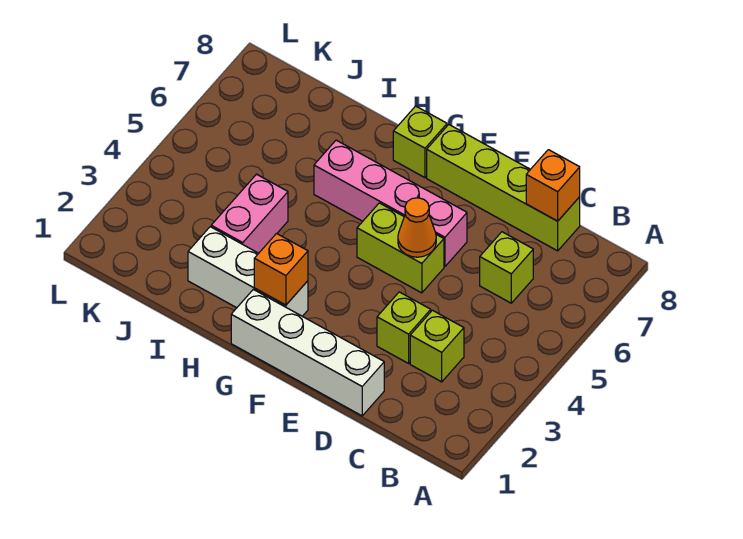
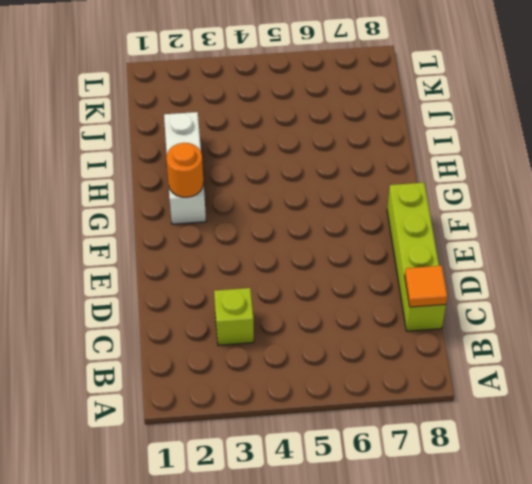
orange tile C8 level 2 -> orange brick C8 level 2
orange round brick G2 level 2 -> orange brick G2 level 2
none -> lime brick C6 level 1
none -> white brick D1:G1 level 1
none -> lime brick D3 level 1

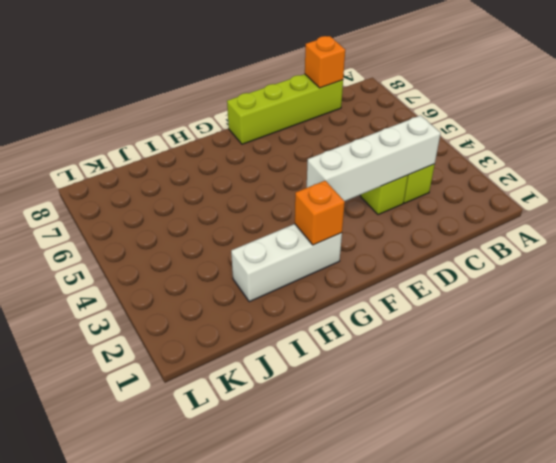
white brick C3:F3 level 2 -> white brick D1:G1 level 1
none -> lime brick C6 level 1
none -> lime brick E5:F5 level 1
none -> pink brick E6:H6 level 1

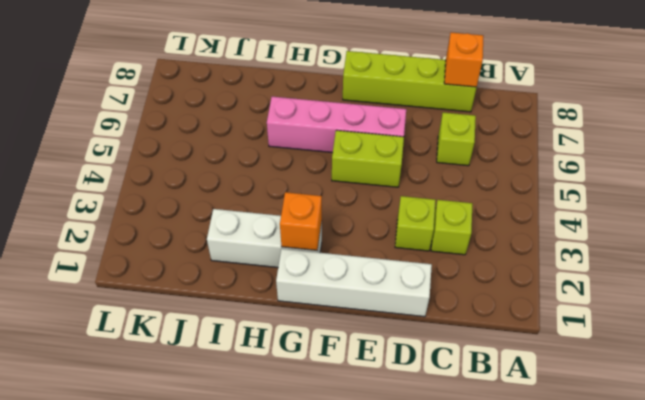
none -> lime brick G8 level 1
none -> pink brick I3:I4 level 1
none -> orange cone E5 level 2

